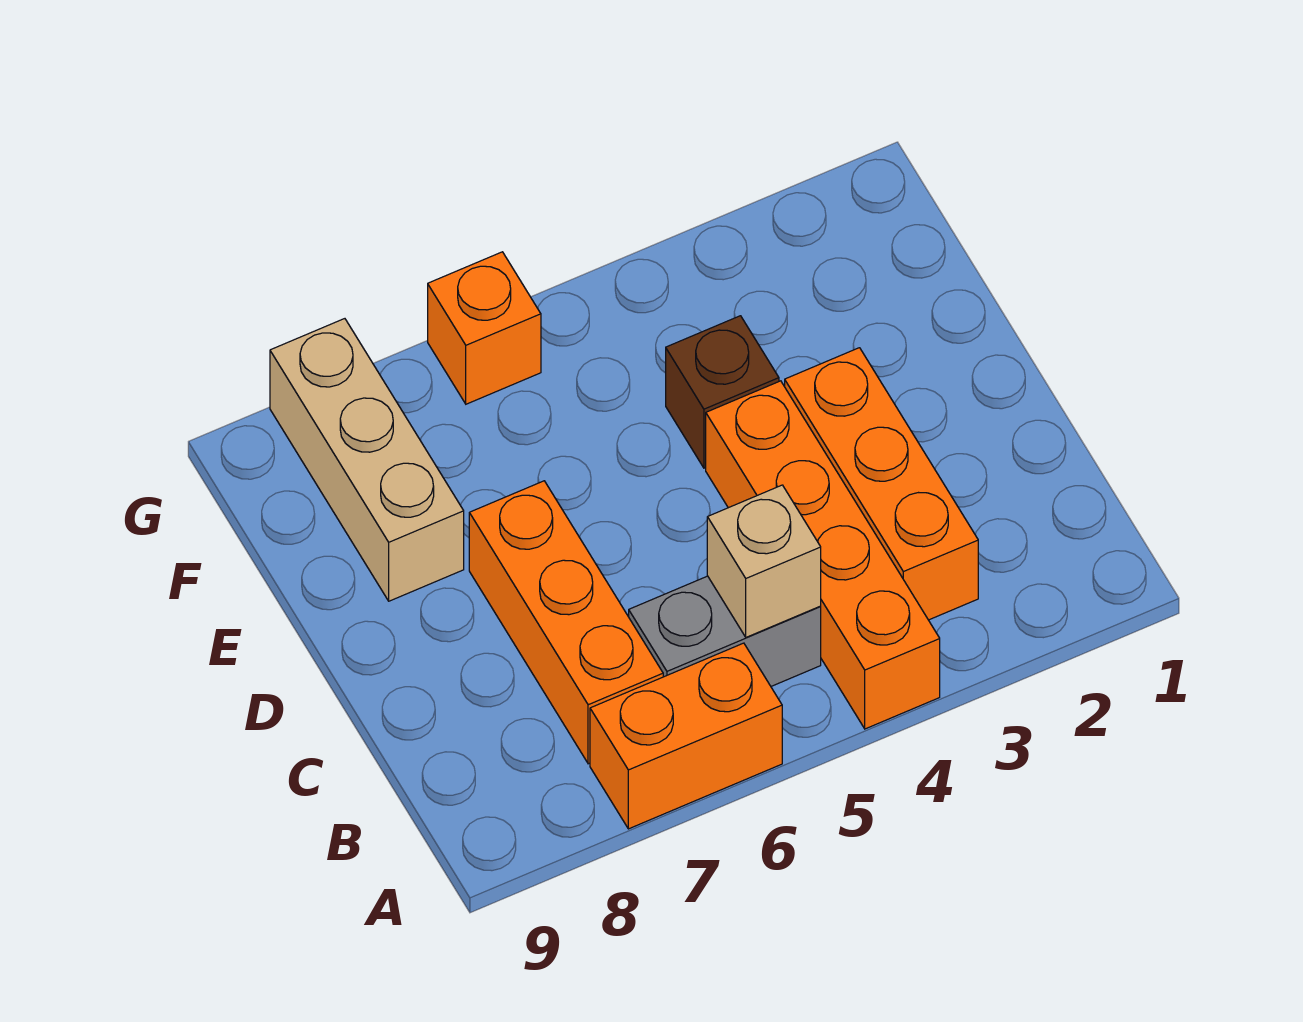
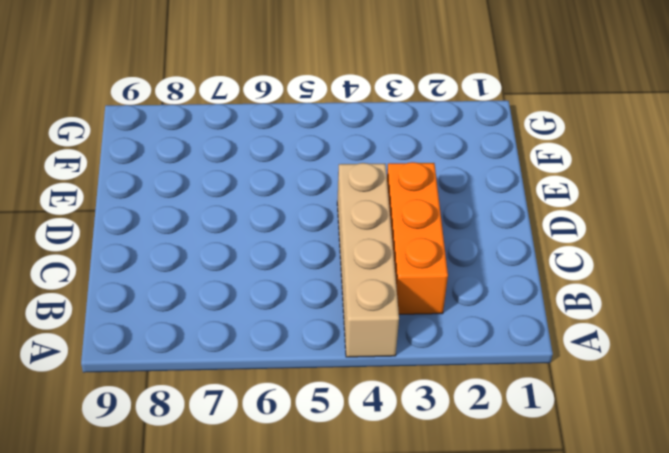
tan brick A4:D4 level 1 -> orange brick A4:D4 level 1
none -> orange brick A6:A7 level 1
none -> grey brick B5:B6 level 1

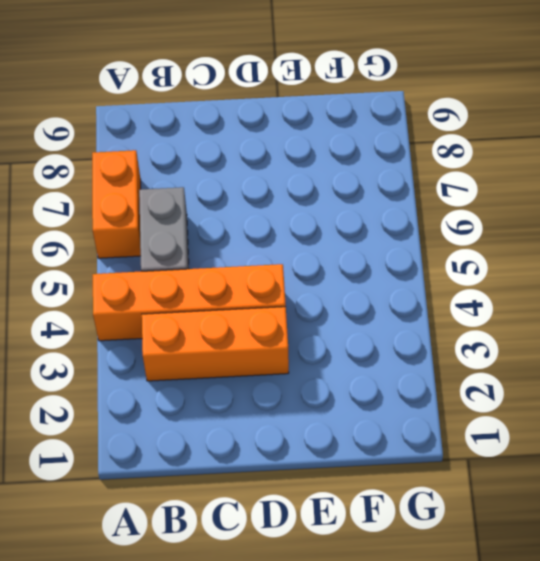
none -> orange brick B7:D7 level 1
none -> brown brick E4 level 1

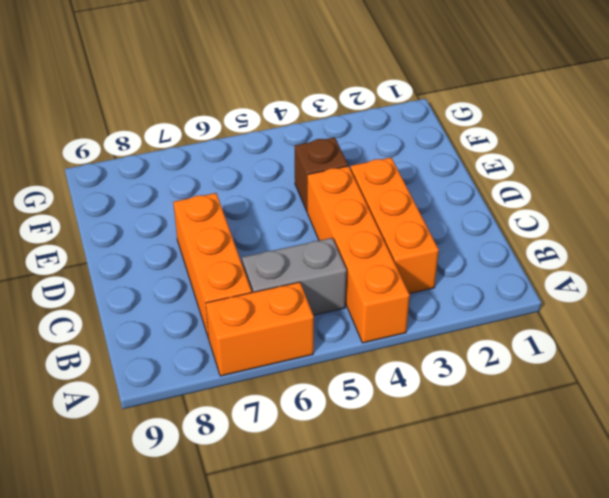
none -> tan brick E8:G8 level 1
none -> orange brick G6 level 1

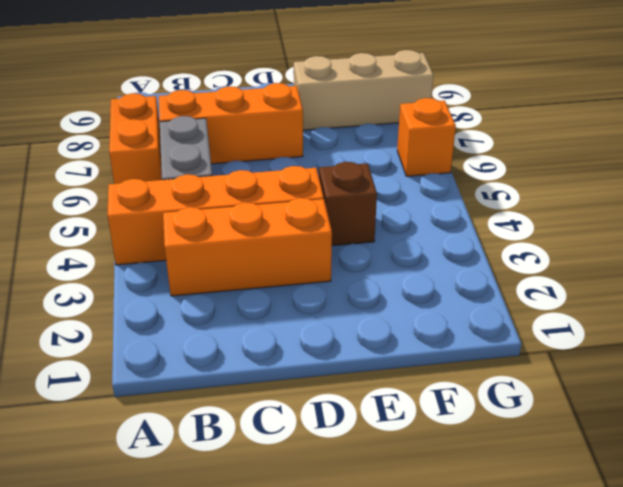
none -> tan brick B5 level 2

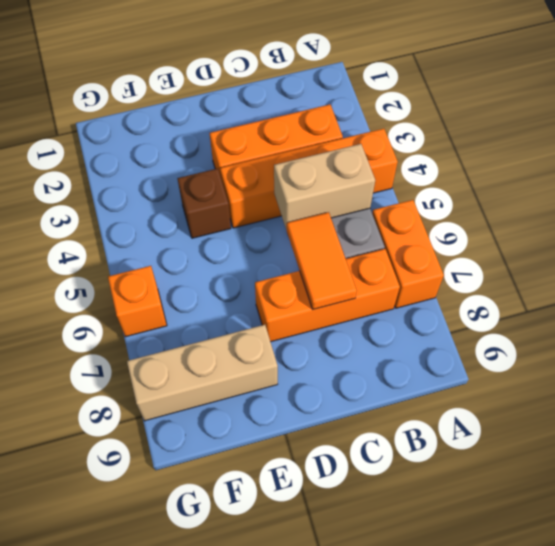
tan brick B5:C5 level 2 -> tan brick B5 level 2
orange tile C6:C7 level 2 -> none

